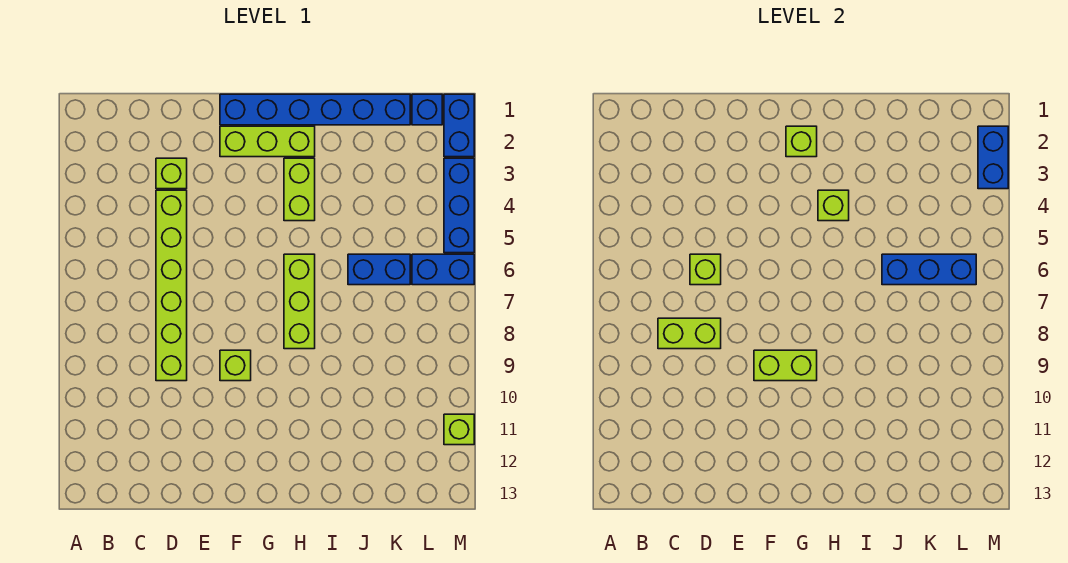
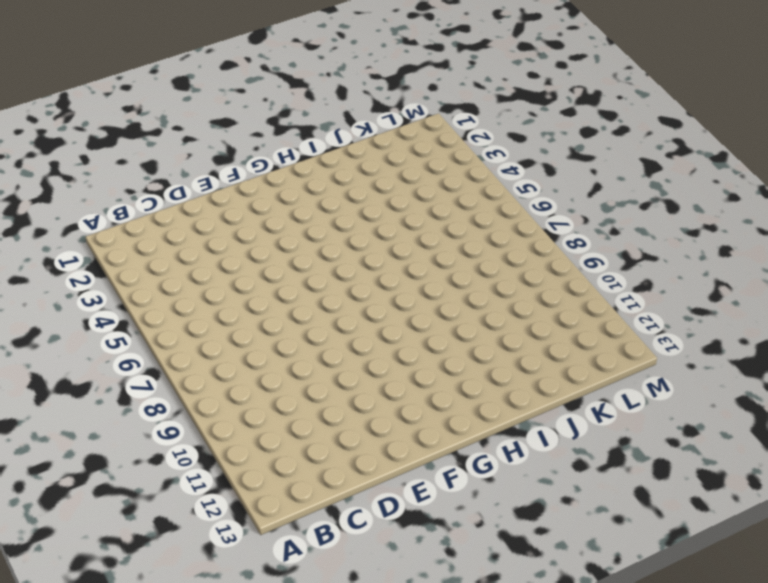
none -> lime brick D3 level 1
none -> lime brick D4:D9 level 1
none -> blue brick F1:K1 level 1

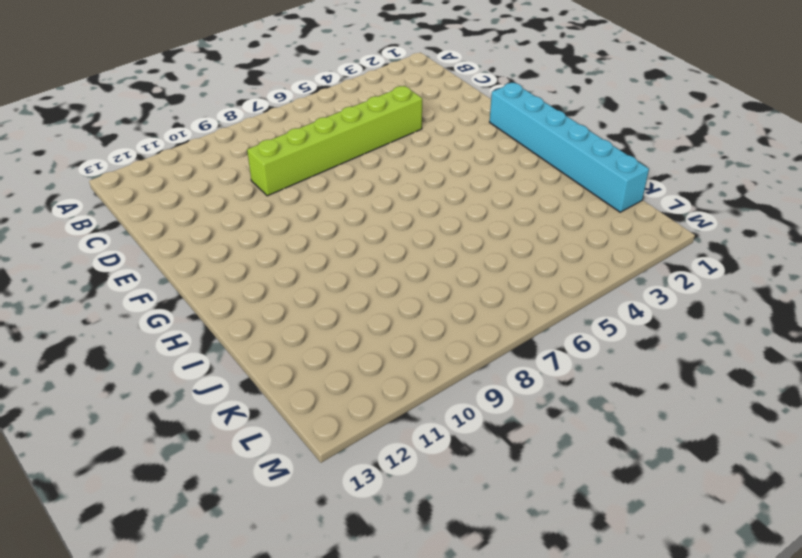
cyan brick F1:K1 level 1 -> blue brick F1:K1 level 1
none -> lime brick D3 level 1
none -> lime brick F2:H2 level 1
none -> lime brick F9 level 1

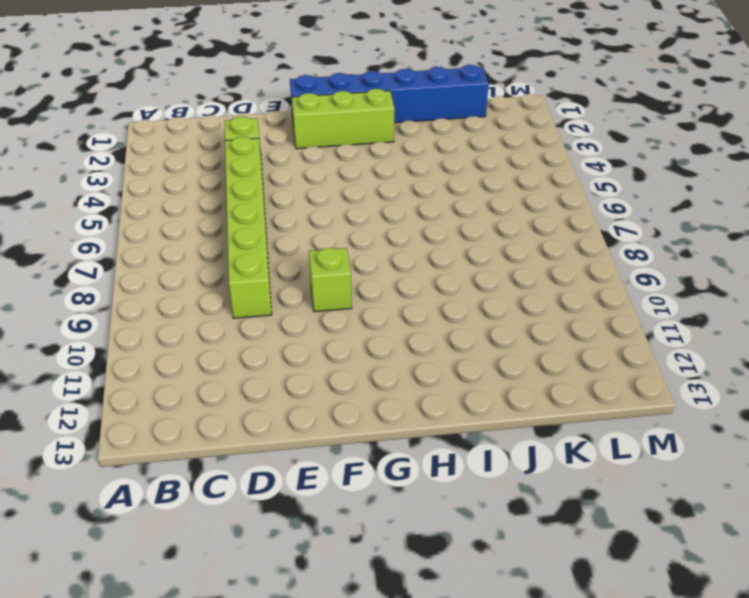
none -> lime brick H3:H4 level 1
none -> lime brick H6:H8 level 1
none -> blue brick J6:K6 level 1

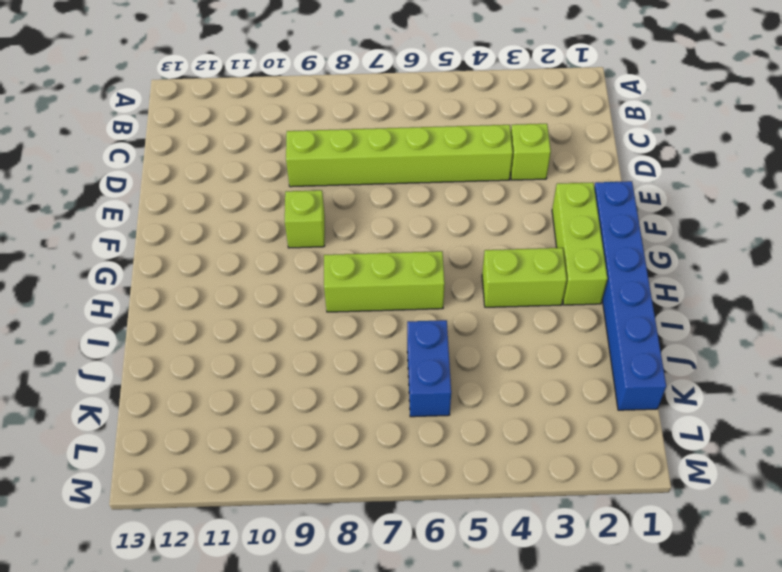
none -> blue brick L1 level 1
none -> blue brick L6:M6 level 1
none -> blue brick M1:M2 level 1

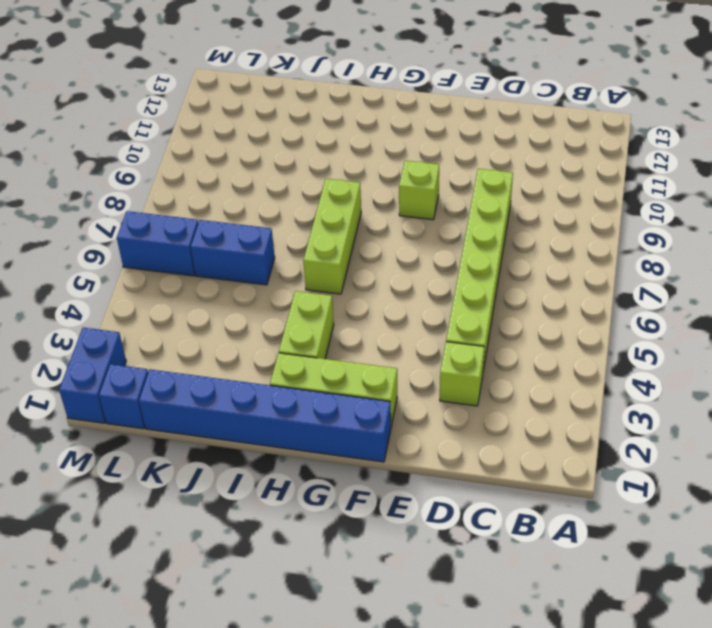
none -> blue brick M3:M5 level 1
none -> lime brick M11 level 1
none -> lime brick C8:D8 level 2

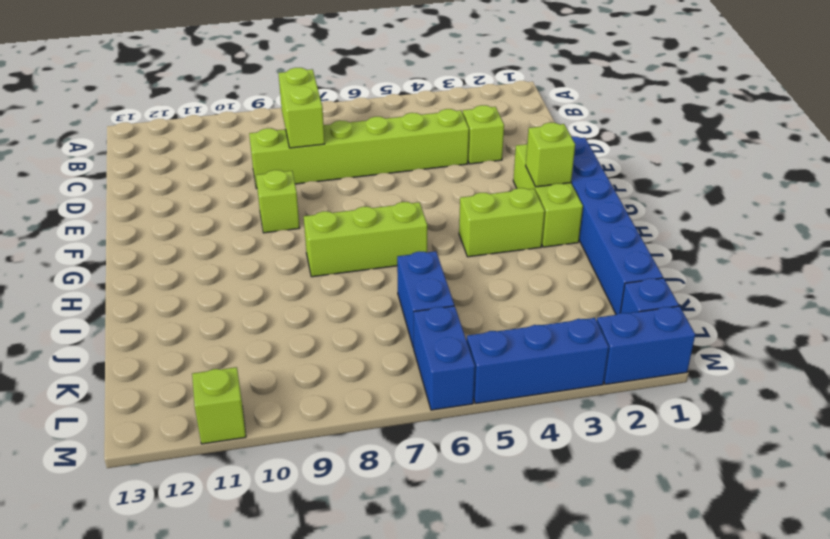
none -> lime brick D6 level 2
none -> lime brick F9:G9 level 2
none -> lime brick H4 level 2

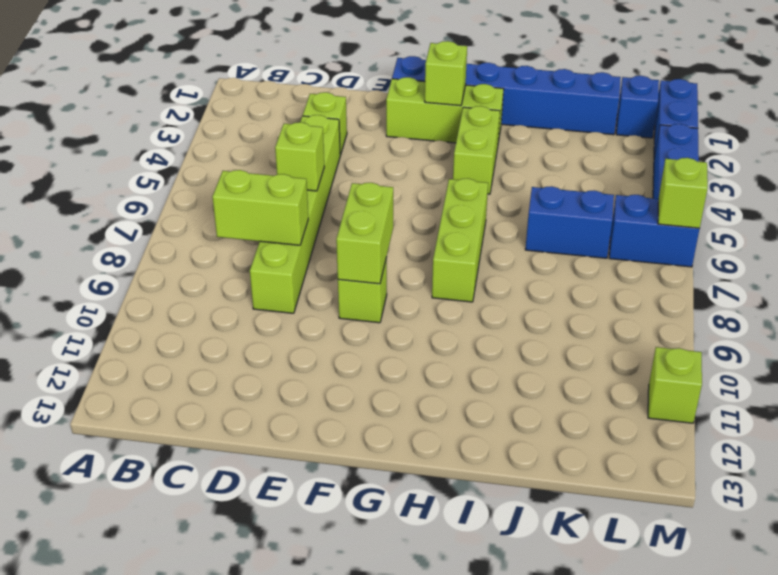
lime brick F8:F9 level 2 -> lime brick F9:G9 level 2
lime brick M6 level 2 -> lime brick H4 level 2
none -> blue brick J6:L6 level 2
none -> blue brick M2:M3 level 2

